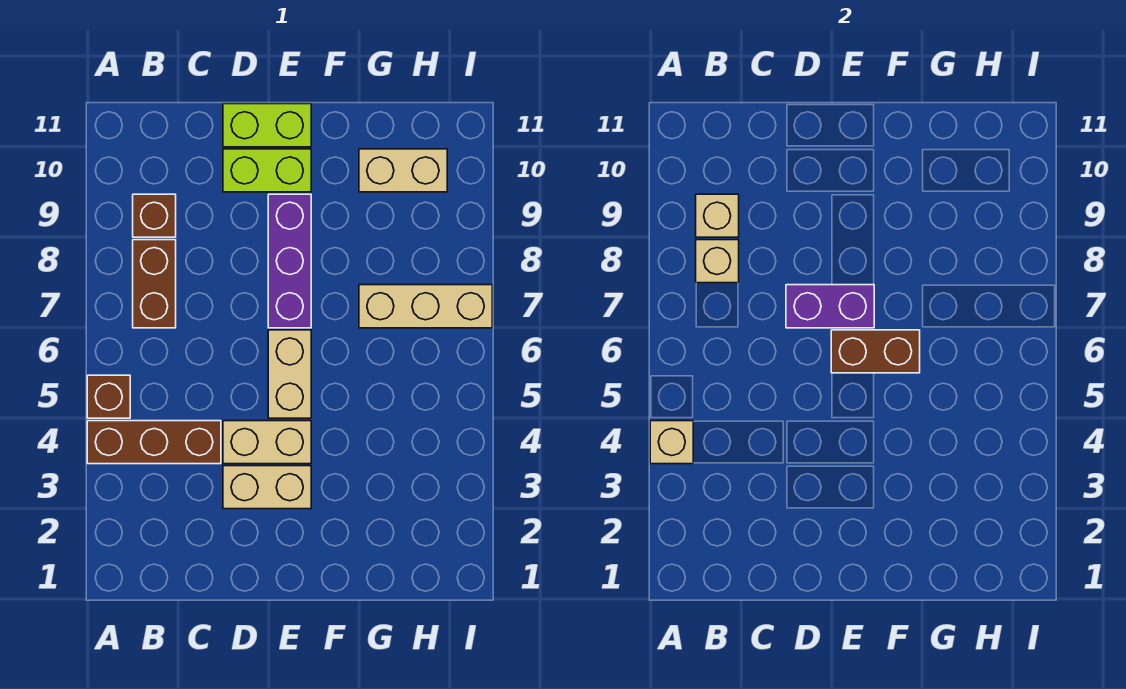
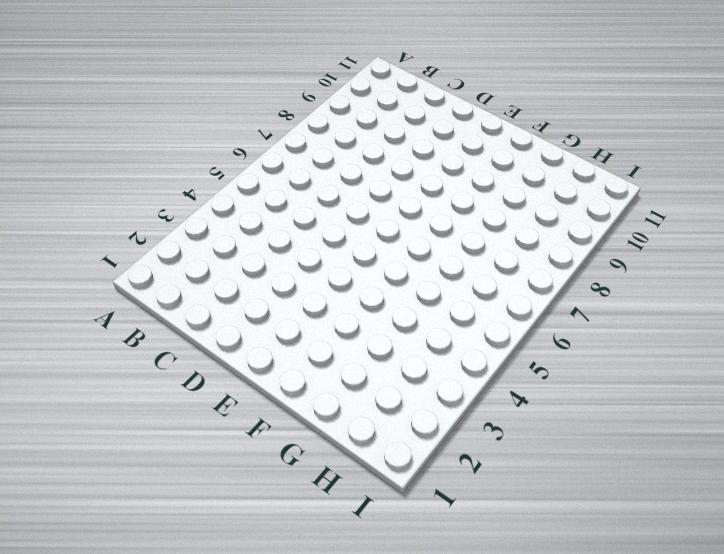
none -> brown brick A4:C4 level 1
none -> brown brick A5 level 1
none -> brown brick B7:B8 level 1

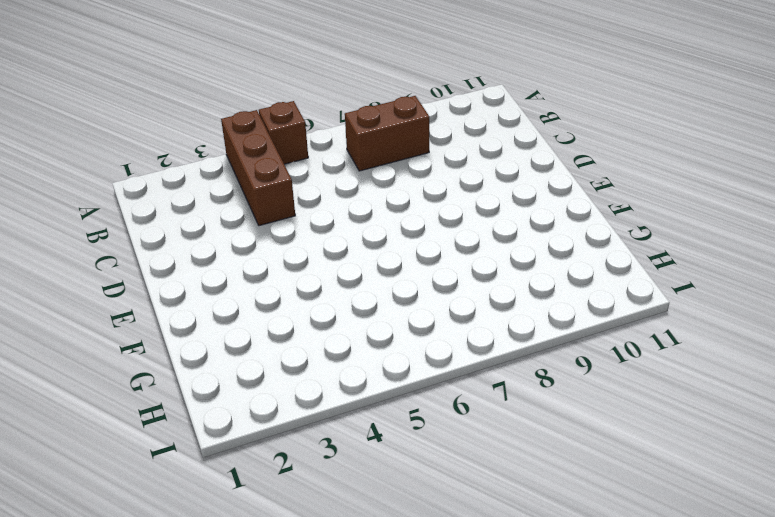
none -> brown brick B9 level 1
none -> tan brick D3:E3 level 1
none -> tan brick D4:E4 level 1

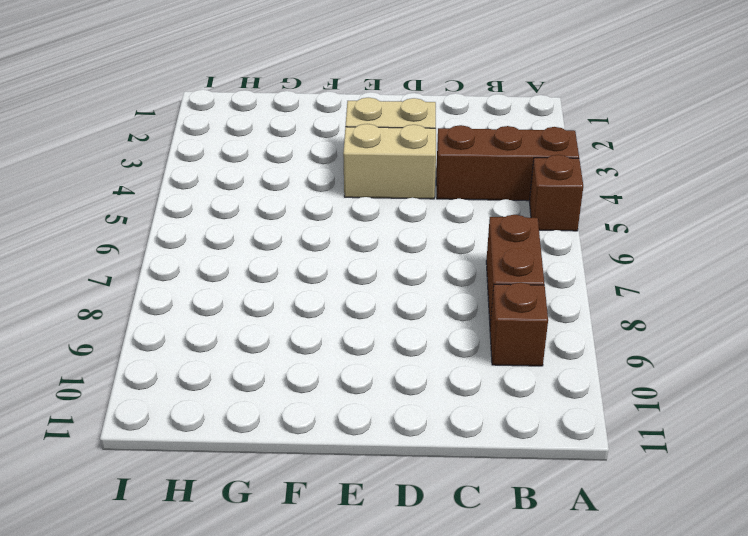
none -> lime brick D10:E10 level 1
none -> lime brick D11:E11 level 1
none -> tan brick E5:E6 level 1

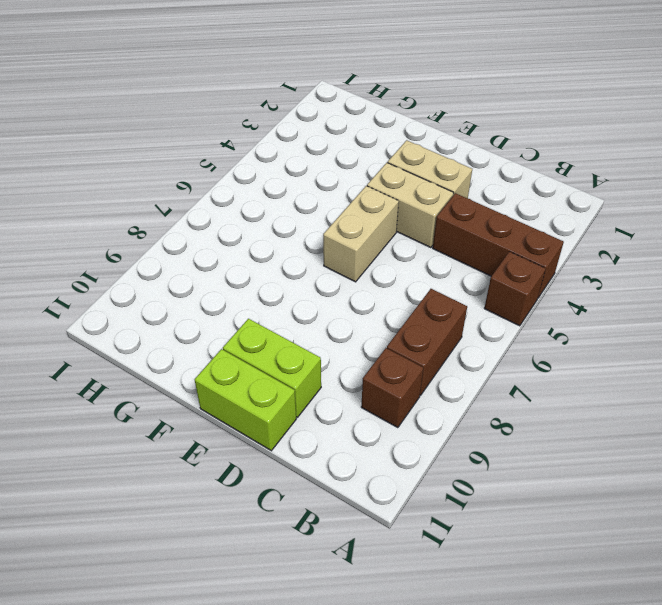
none -> purple brick E7:E9 level 1
none -> tan brick G7:I7 level 1
none -> tan brick G10:H10 level 1

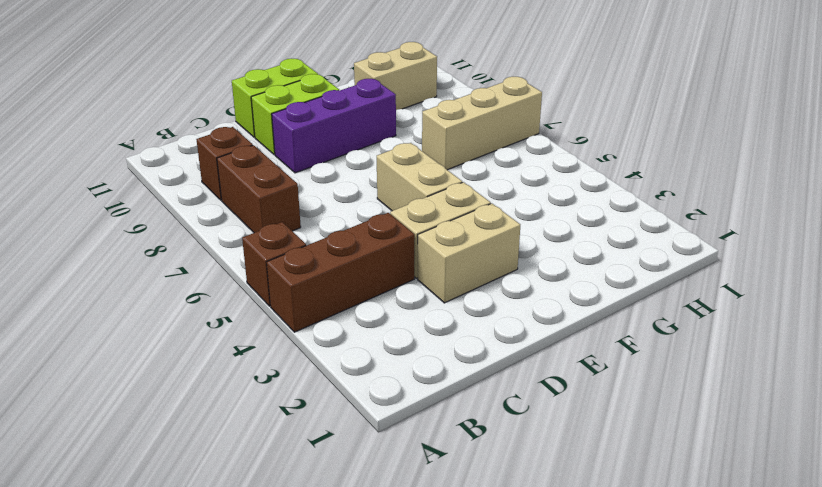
purple brick D9:F9 level 1 -> purple brick E7:E9 level 1
none -> tan brick A4 level 2
none -> tan brick B8 level 2
none -> tan brick B9 level 2

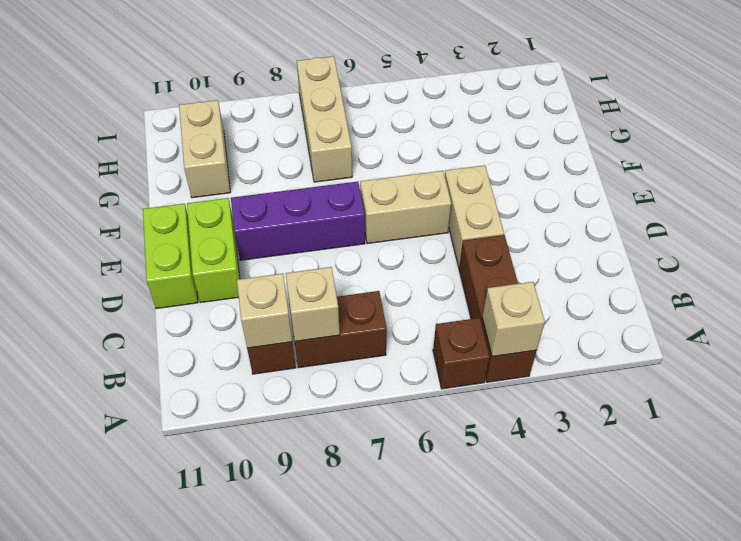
none -> tan brick D3:E3 level 1
none -> purple brick D7:E7 level 2
none -> brown brick E6:F6 level 2

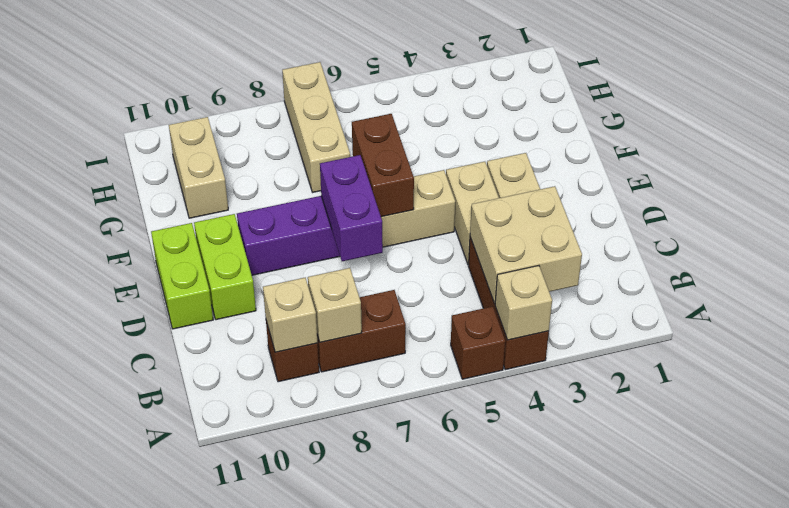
tan brick B3:C4 level 2 -> none

